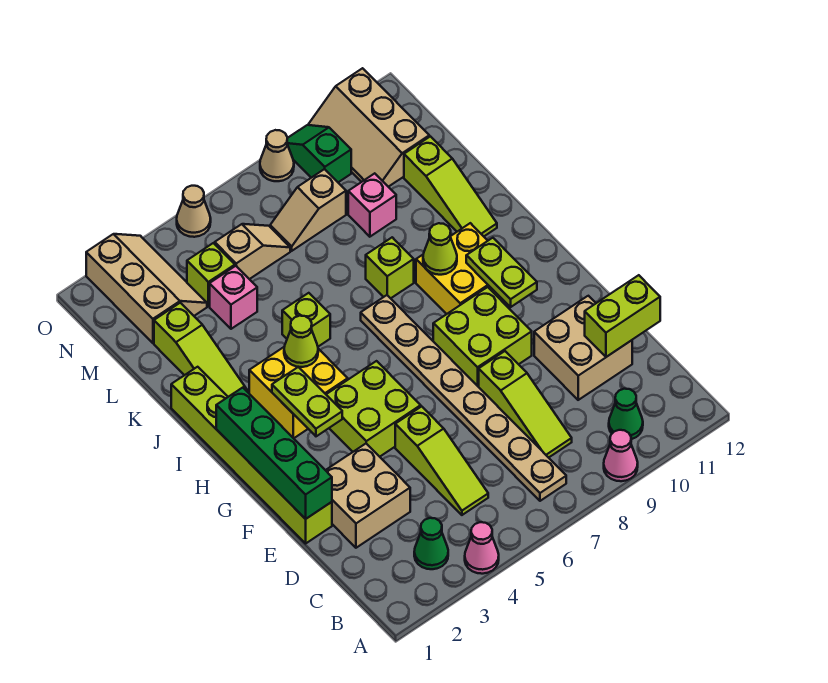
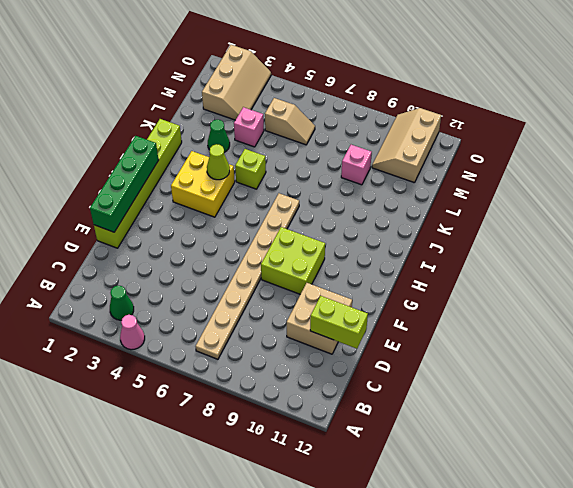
green cone K3 level 1 -> green cone B10 level 1
none -> pink cone A9 level 1
none -> lime slope C5:E5 level 1 top E
none -> lime slope C8:E8 level 1 top E
none -> tan brick D2:E3 level 1

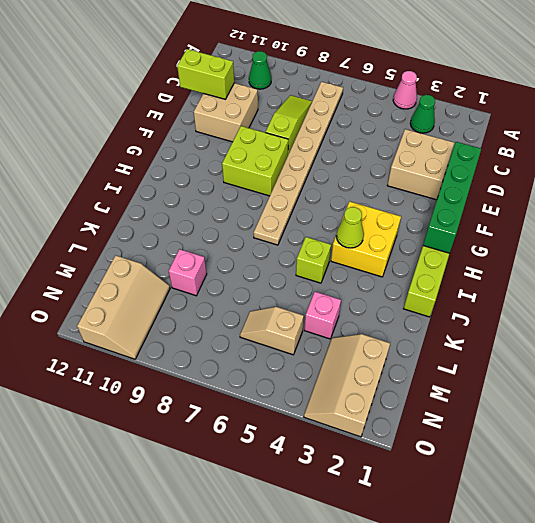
none -> pink cone A9 level 1
none -> lime slope C5:E5 level 1 top E
none -> lime brick F4:G5 level 1
none -> yellow brick H9:I10 level 1

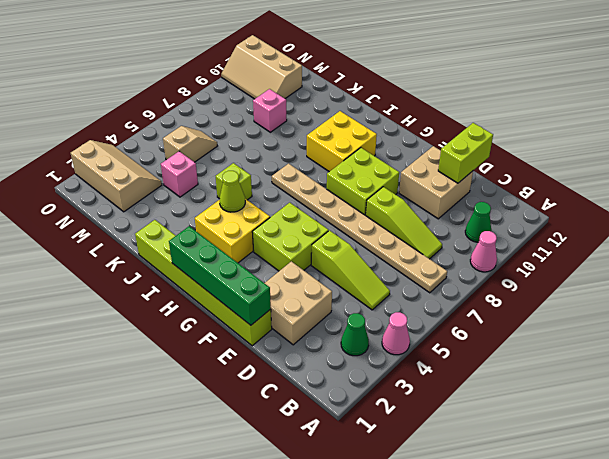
none -> lime slope J2:L2 level 1 top L
none -> lime brick J8 level 1
none -> lime slope J11:L11 level 1 top L
none -> lime brick M4 level 1

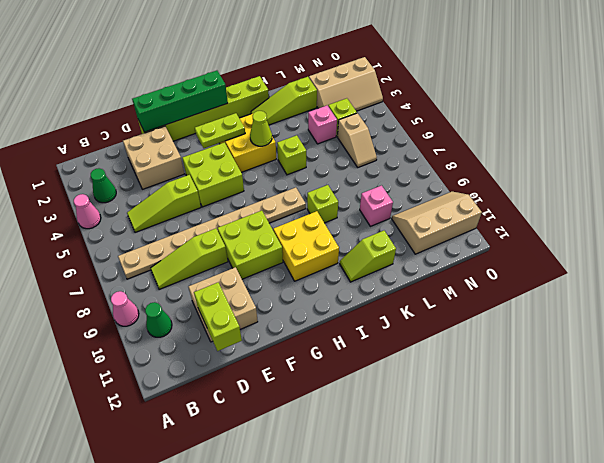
lime slope J11:K11 level 1 top K -> lime slope J11:L11 level 1 top L
none -> tan slope M7:M8 level 1 top 8
none -> green slope N9:O9 level 1 top N
none -> tan cone O5 level 1
none -> tan cone O8 level 1

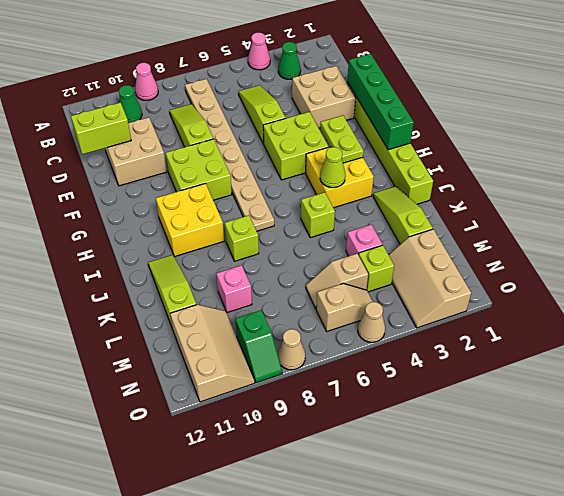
tan slope N5:N6 level 1 top 6 -> tan slope M7:M8 level 1 top 8
none -> lime plate G10:H10 level 2
none -> lime cone I9 level 2

